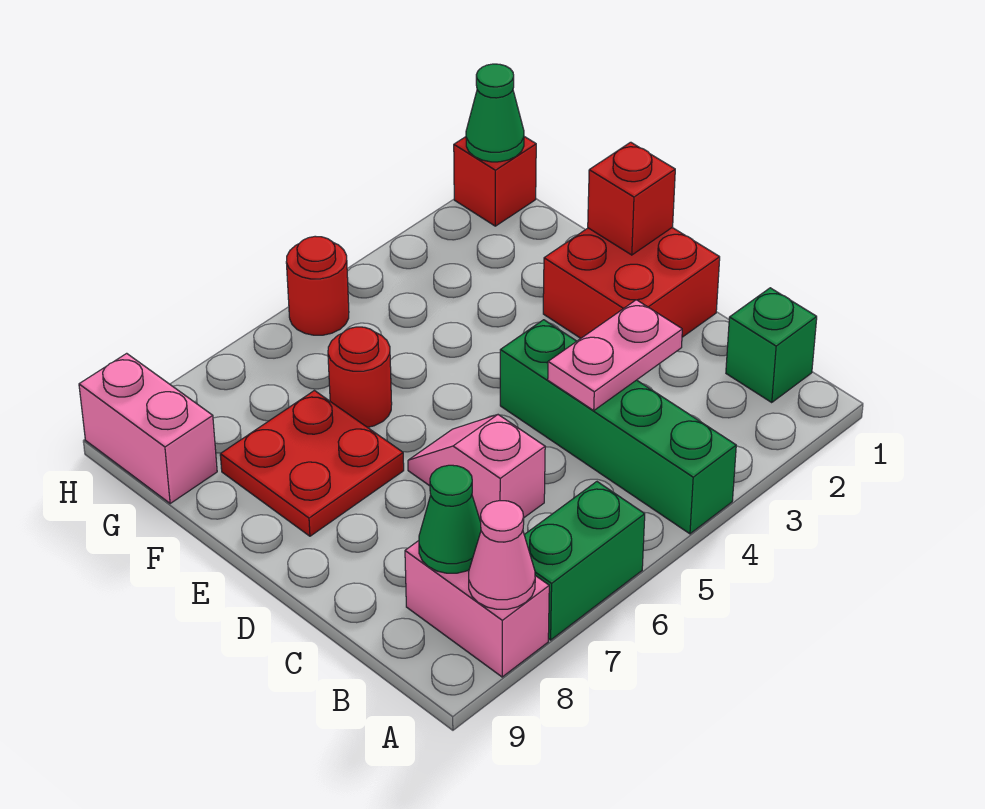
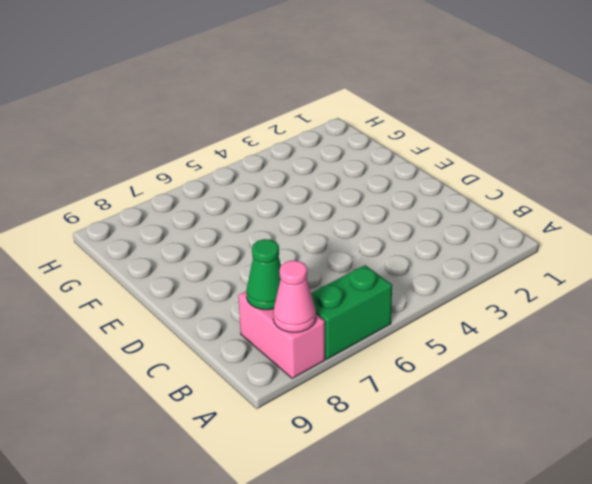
none -> green brick A4:D4 level 1
none -> green brick B1 level 1
none -> pink slope C6:D6 level 1 top C

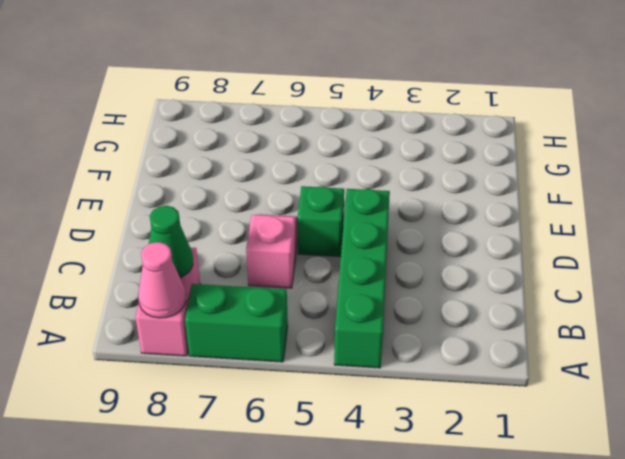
green brick D5 level 1 -> green brick B1 level 1
none -> red brick D1:E2 level 1
none -> red plate E7:F8 level 1
none -> red round brick F6 level 1

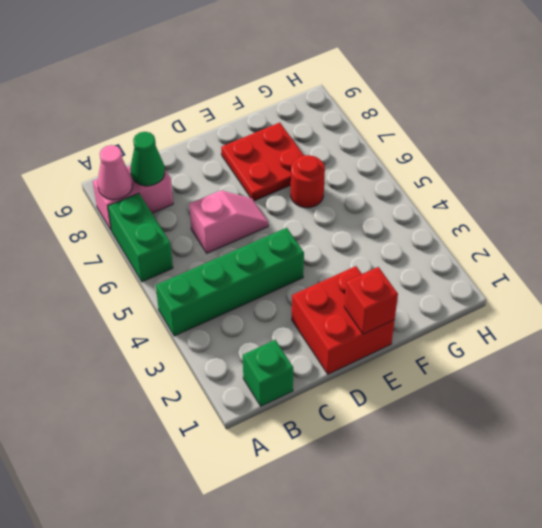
none -> pink brick G9:H9 level 1
none -> red brick H1 level 1
none -> red round brick H5 level 1

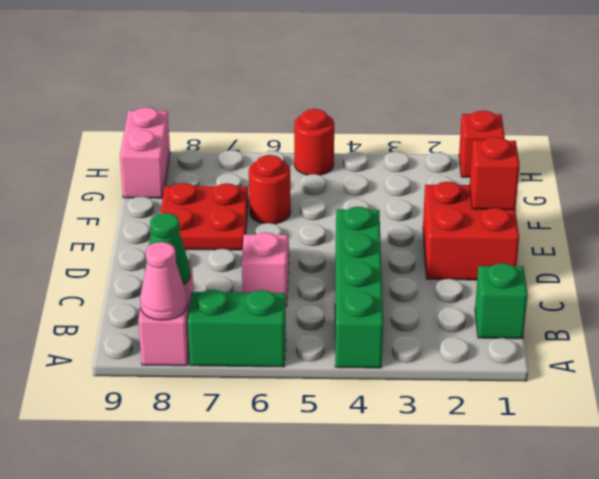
none -> pink plate C3:C4 level 2
none -> green cone H1 level 2

